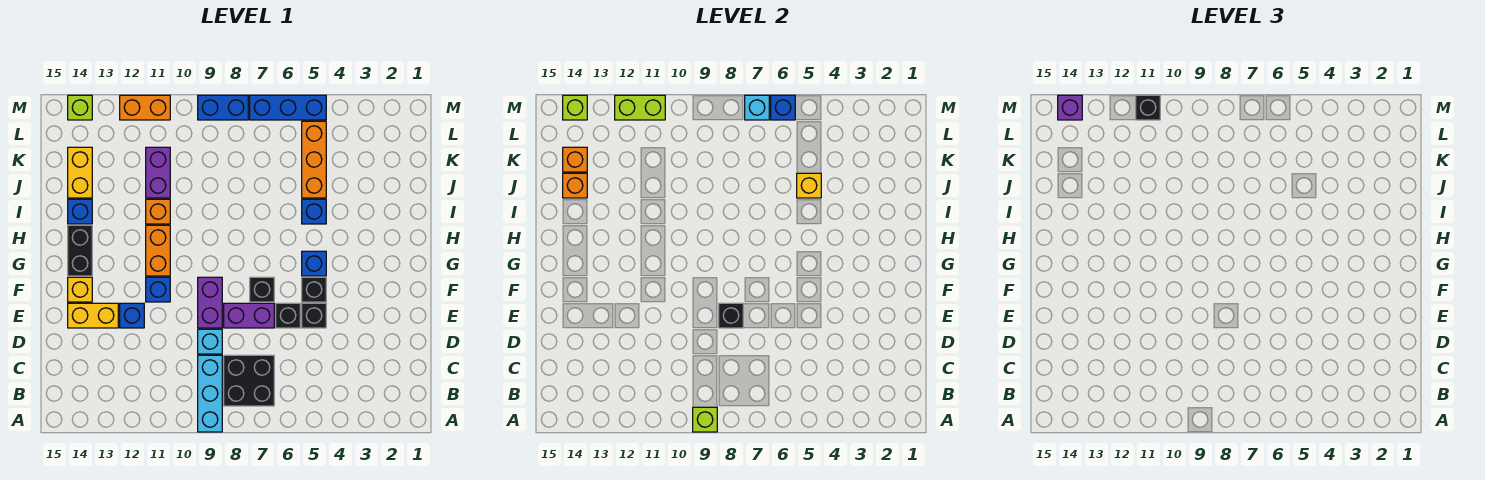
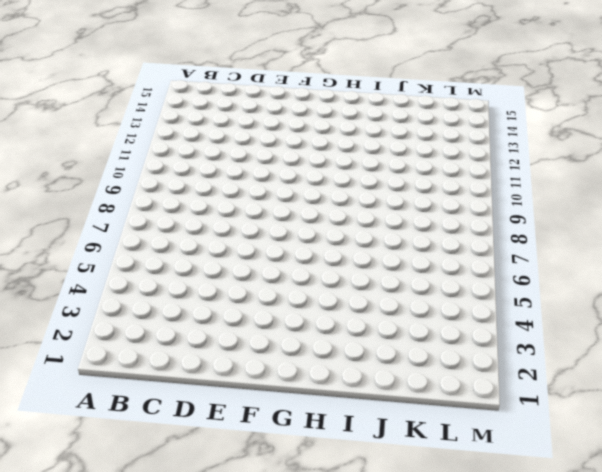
none -> cyan brick A9:C9 level 1
none -> black brick B7:C8 level 1
none -> cyan brick D9 level 1
none -> black brick E5 level 1

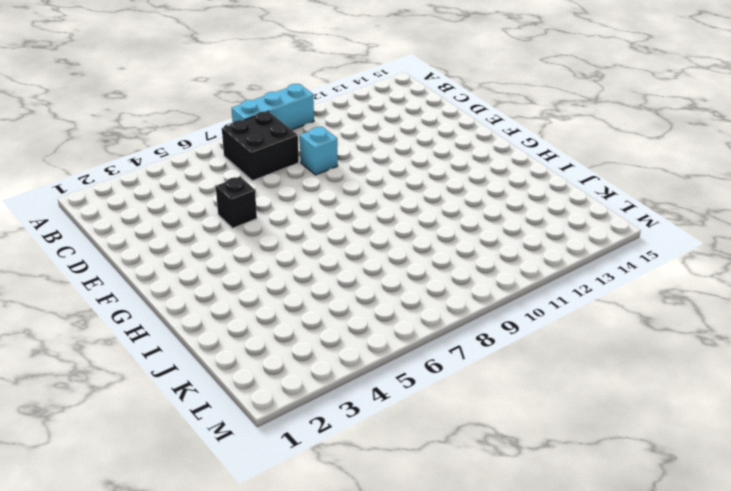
cyan brick A8:A10 level 1 -> cyan brick A9:C9 level 1
none -> black brick E6 level 1
none -> purple brick E7:E8 level 1
none -> purple brick E9:F9 level 1
none -> blue brick E12 level 1

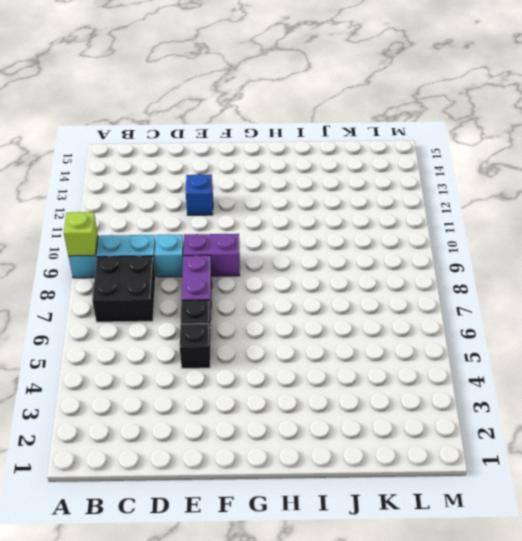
none -> yellow brick E13:E14 level 1
none -> black brick F5 level 1
none -> black brick F7 level 1
none -> blue brick F11 level 1

